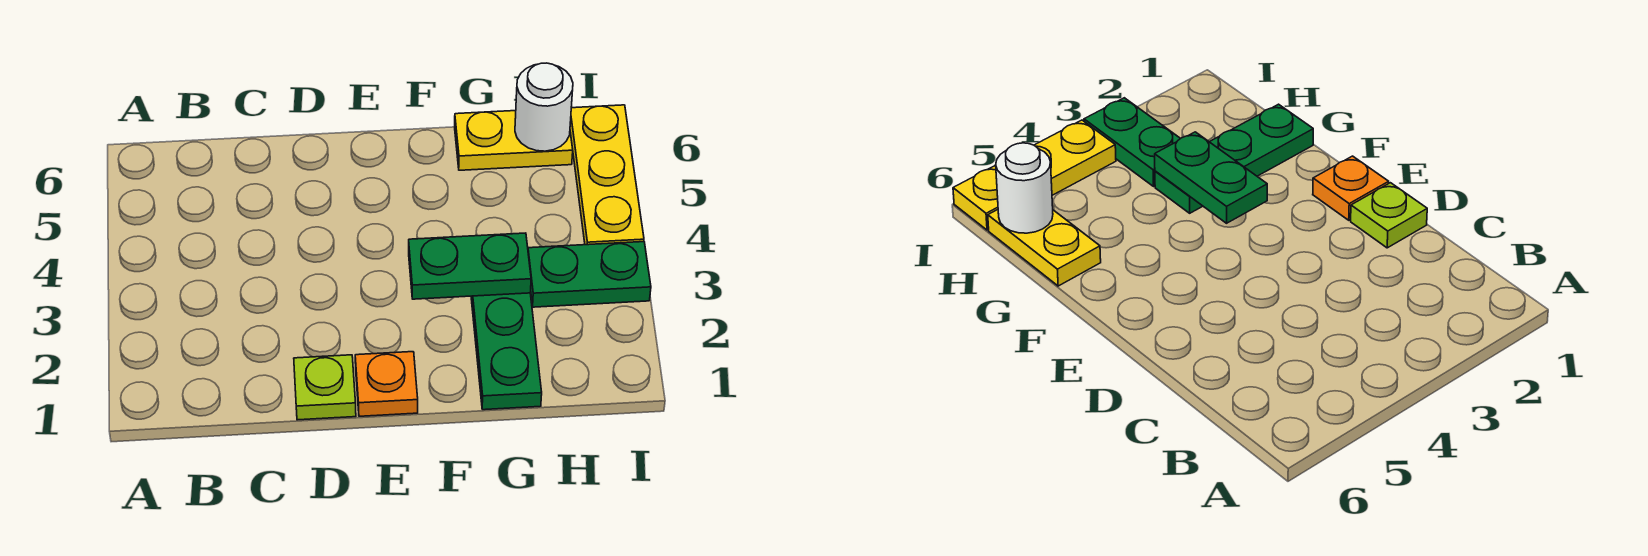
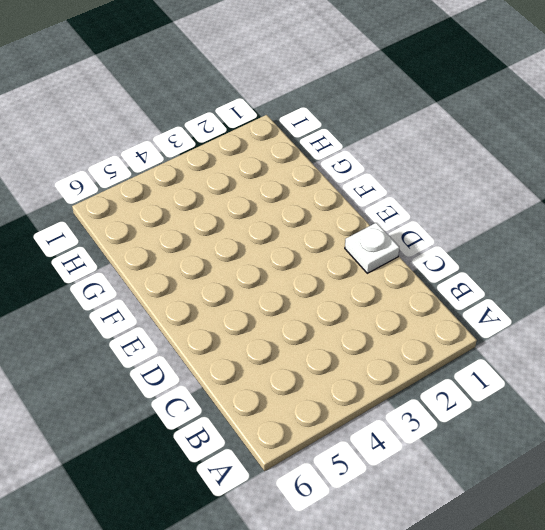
white plate D1 level 1 -> lime plate D1 level 1
none -> orange plate E1 level 1
none -> green plate G1:G3 level 1

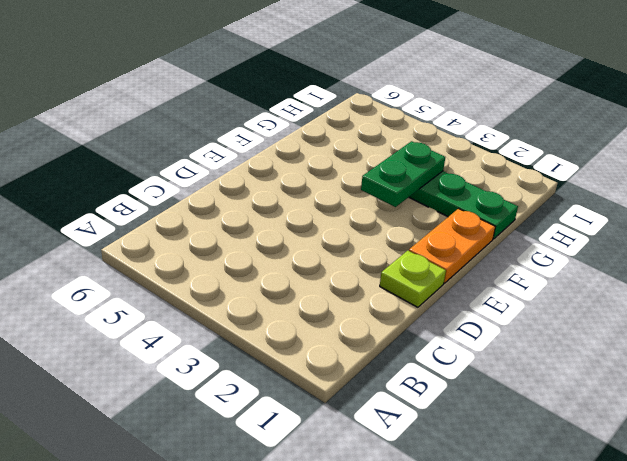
orange plate E1:F1 level 1 -> orange plate E1 level 1
none -> yellow plate G6:H6 level 1
none -> green plate H3:I3 level 1

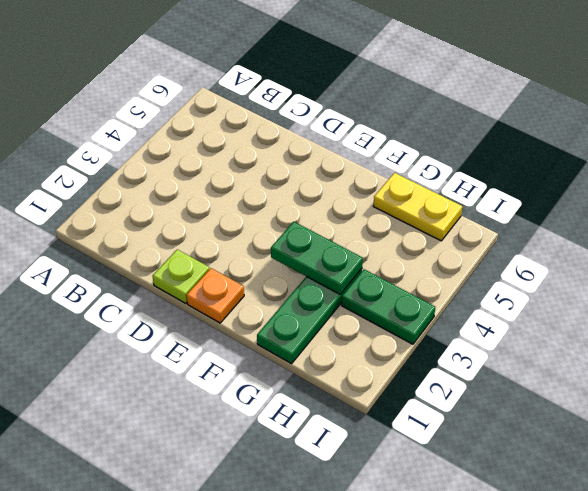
none -> yellow plate I4:I6 level 1
none -> white round brick H6 level 2

